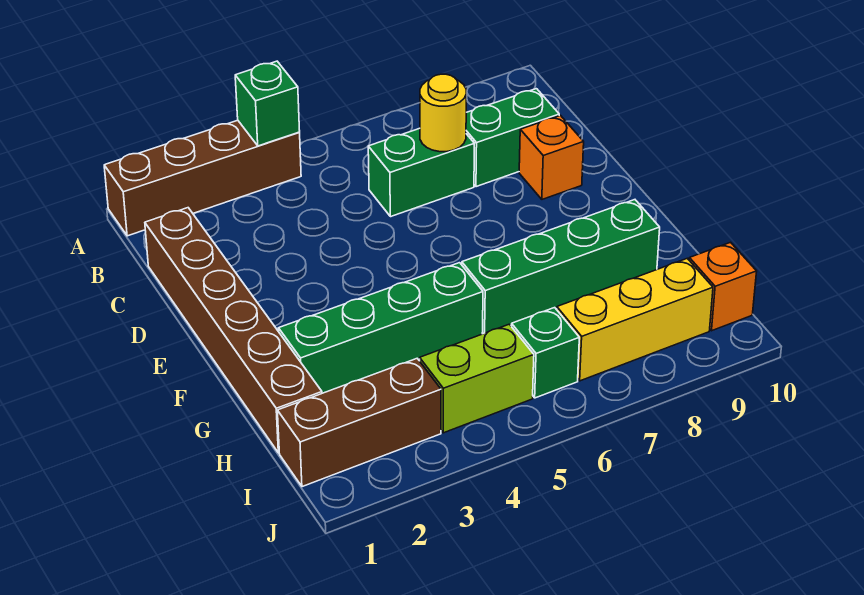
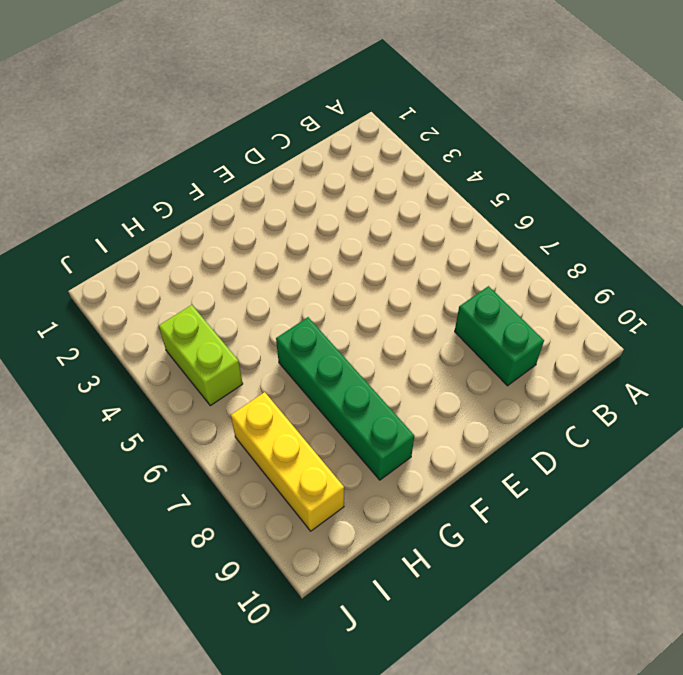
none -> brown brick A1:A4 level 1
none -> brown brick C1:H1 level 1
none -> green brick C6:C7 level 1

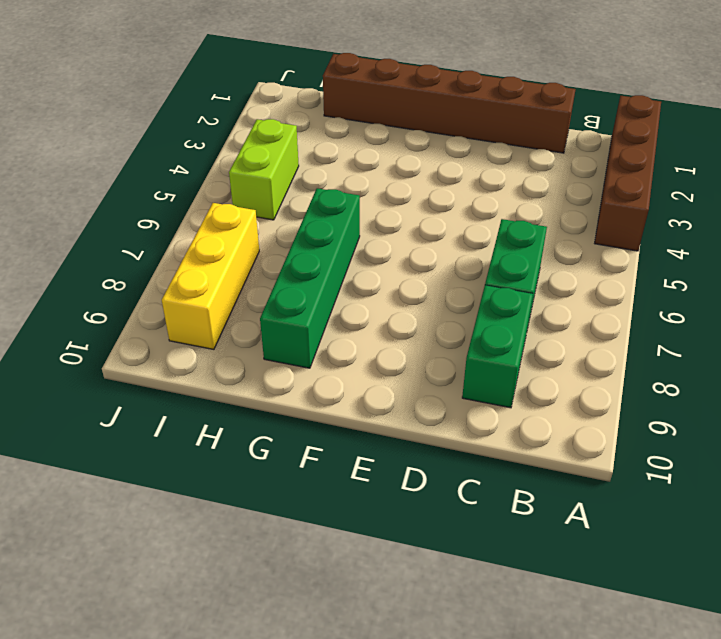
none -> orange brick D9 level 1
none -> green brick G2:G5 level 1
none -> brown brick I1:I3 level 1

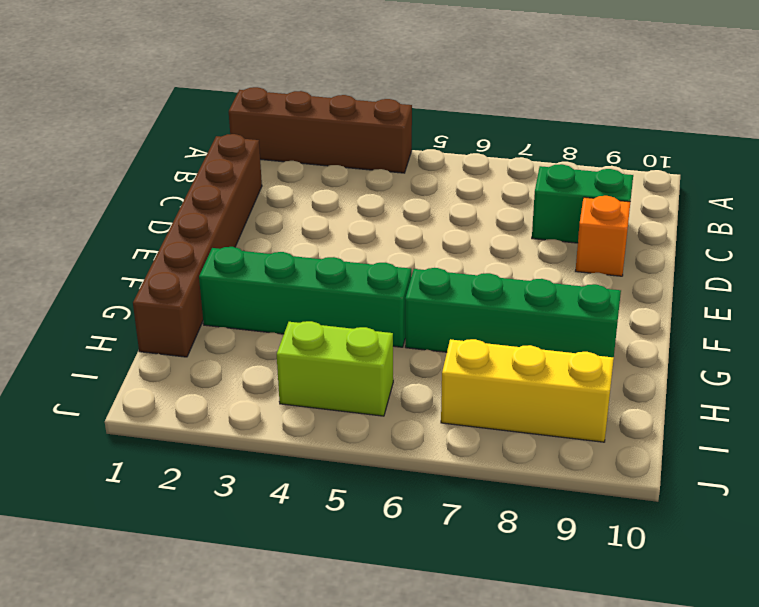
none -> green brick C6:C7 level 1
none -> brown brick I1:I3 level 1
none -> green brick I6 level 1

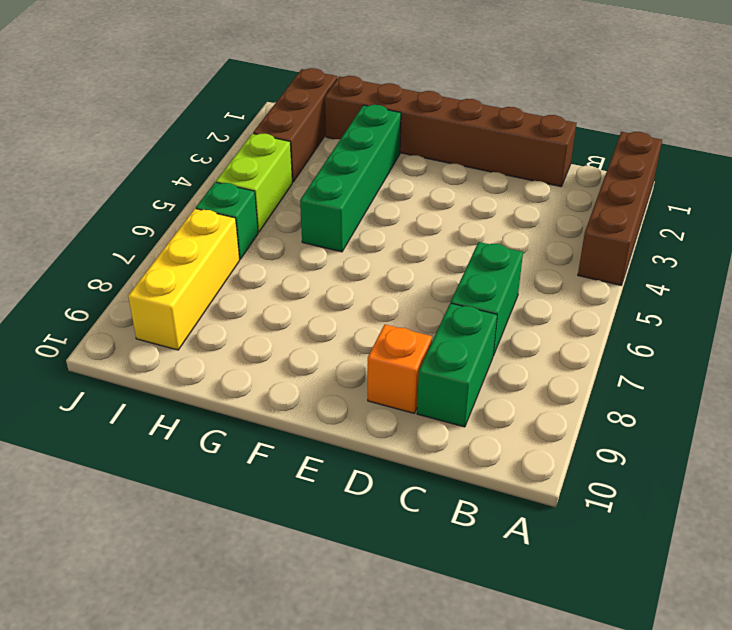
none -> green brick G6:G9 level 1
none -> orange brick I10 level 1
none -> green brick A4 level 2

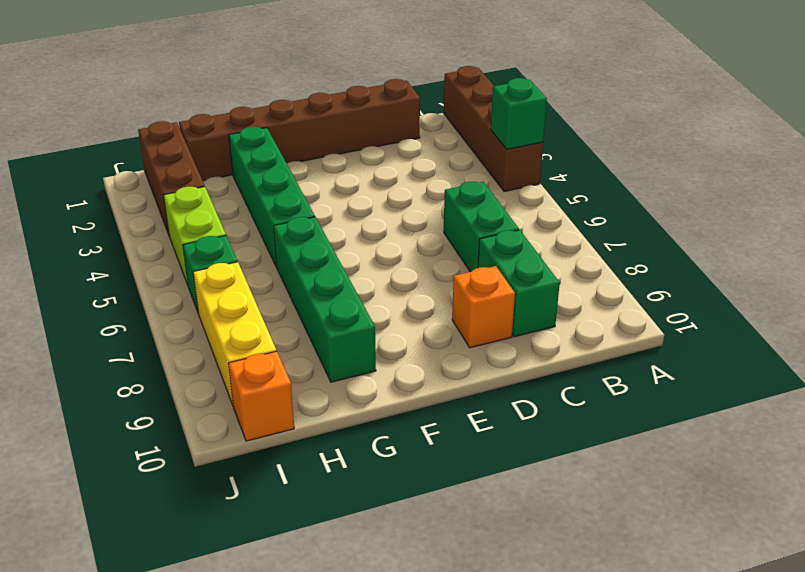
none -> yellow round brick C7 level 2

